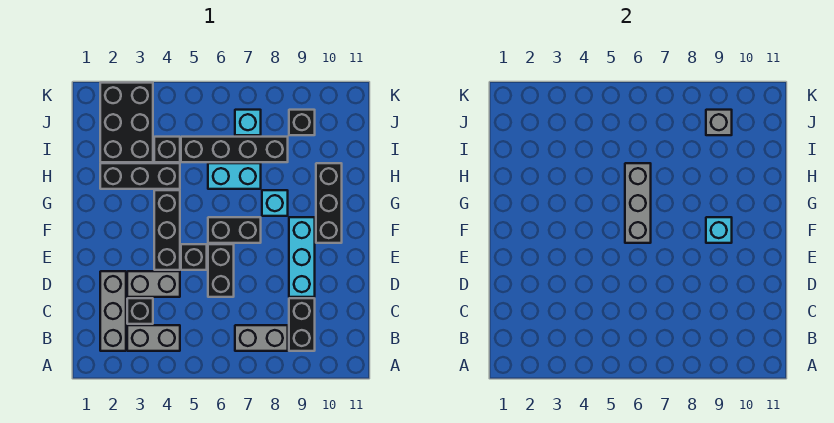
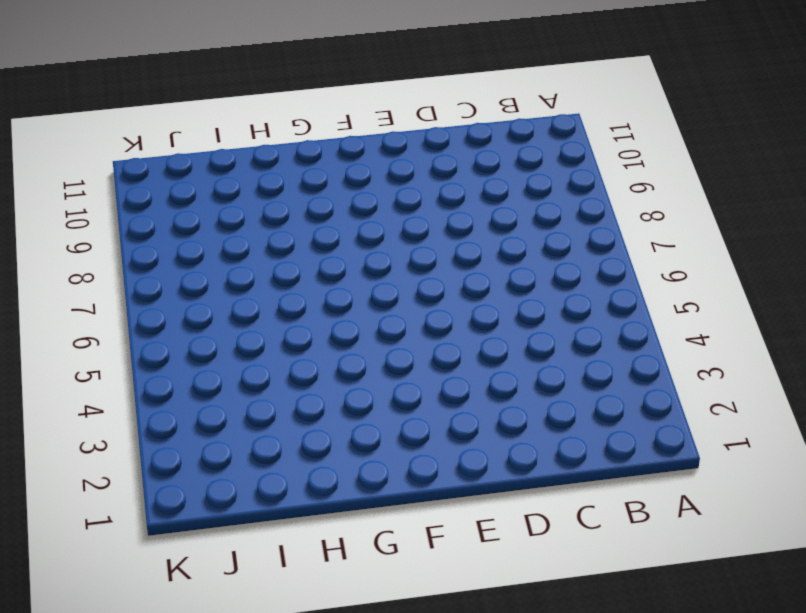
none -> grey brick B2:D2 level 1
none -> grey brick B3:B4 level 1
none -> grey brick B7:B8 level 1

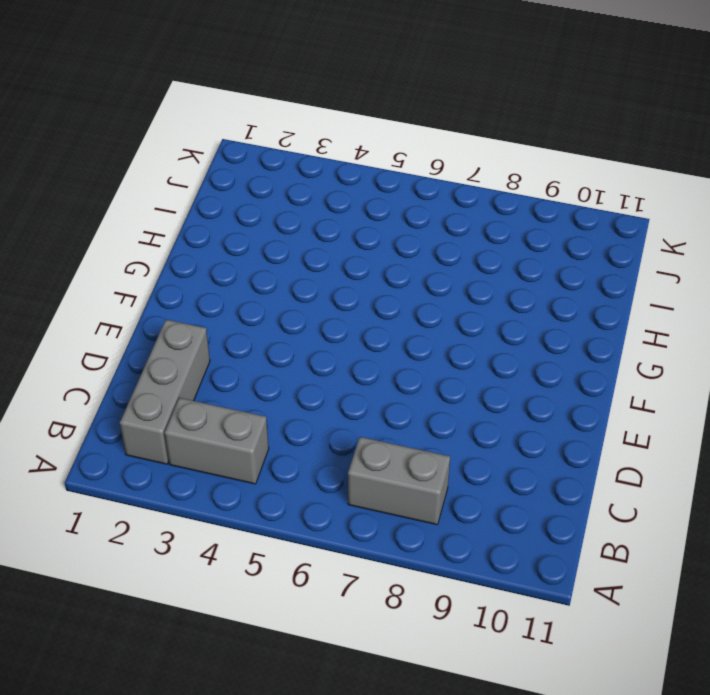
none -> black brick B9:C9 level 1
none -> black brick C3 level 1
none -> grey brick D3:D4 level 1

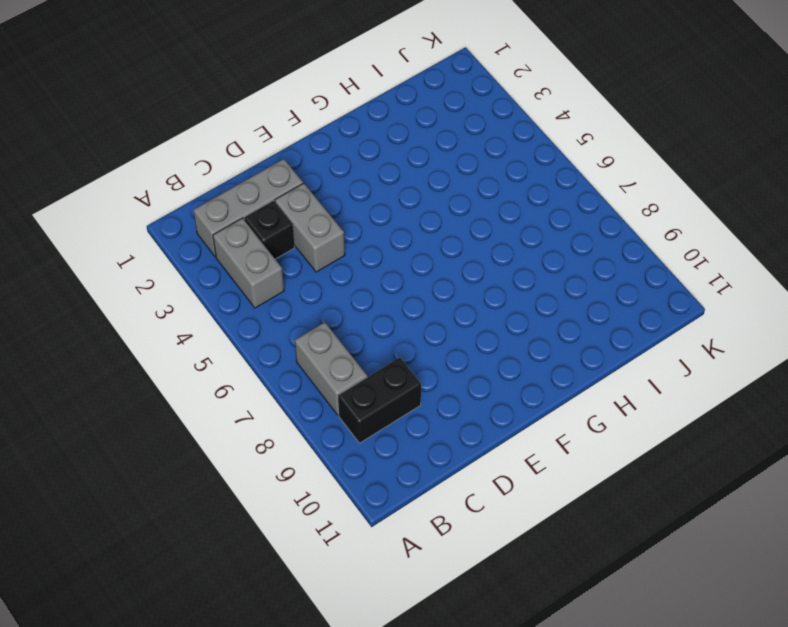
none -> black brick D6:E6 level 1
none -> cyan brick D9:F9 level 1
none -> black brick E4:G4 level 1

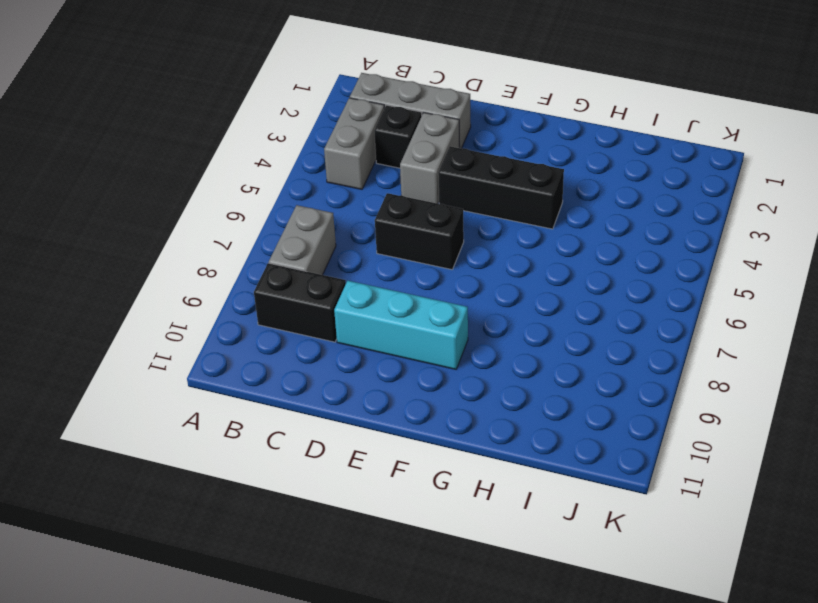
none -> black brick E5 level 1
none -> black brick F6:F7 level 1
none -> black brick F10:H10 level 1

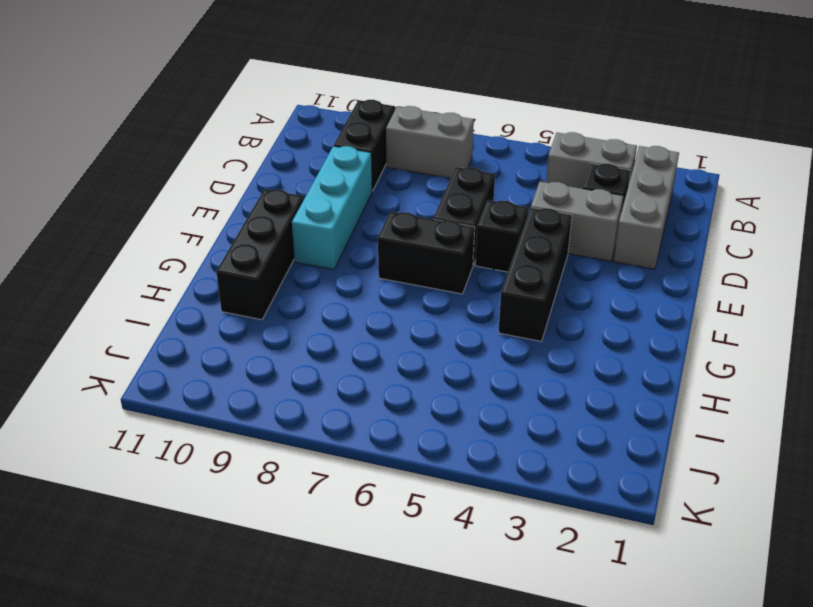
none -> cyan brick G8 level 1
none -> black brick H2:H4 level 1
none -> cyan brick H6:H7 level 1

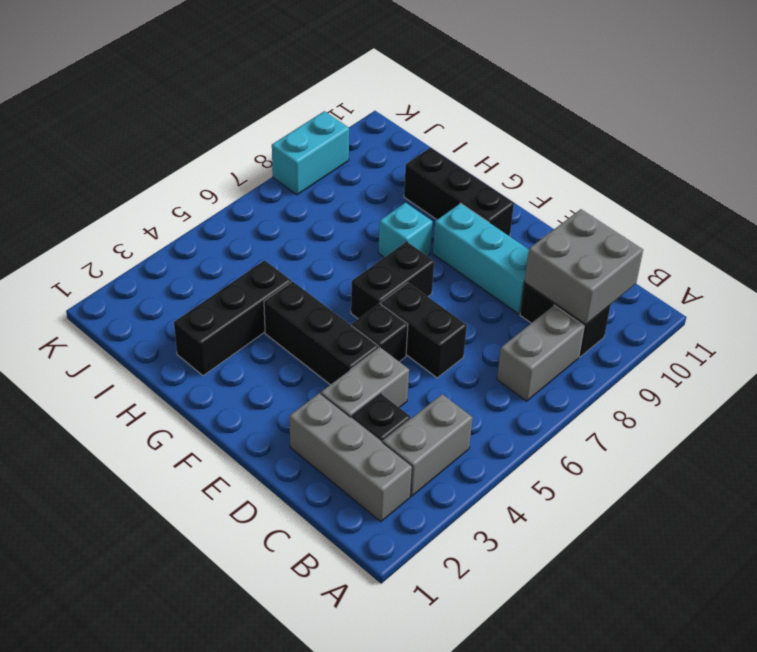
grey brick B9:C10 level 2 -> none
cyan brick K8:K9 level 1 -> cyan brick H6:H7 level 1
none -> black brick I2:K3 level 1
none -> black brick I4 level 1
none -> black brick I5:I8 level 1

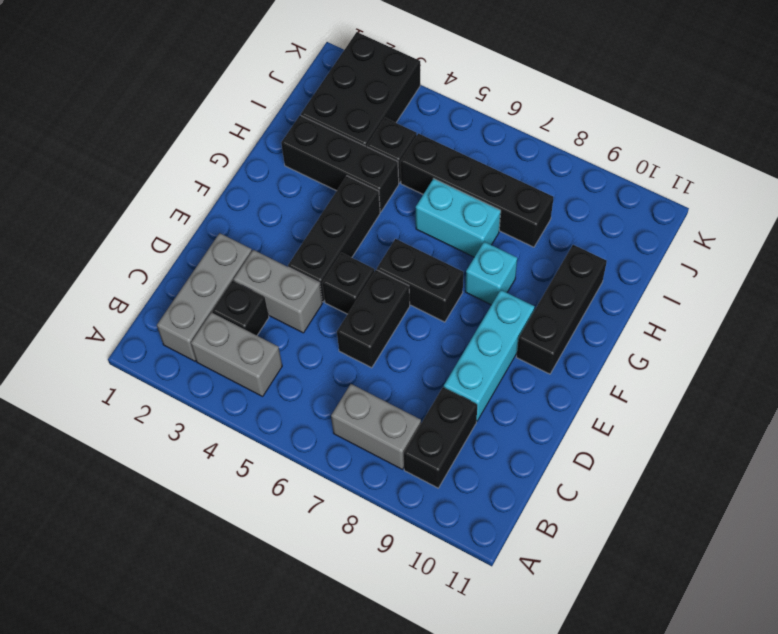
none -> cyan brick J7 level 1
none -> black brick J9 level 1
none -> grey brick F6:H6 level 2

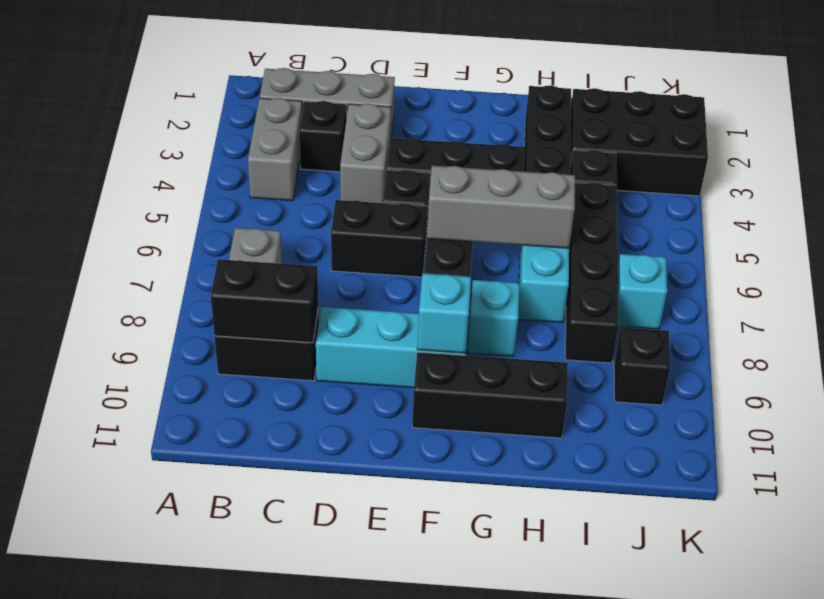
black brick B9:C9 level 2 -> none
none -> grey brick J9 level 2

